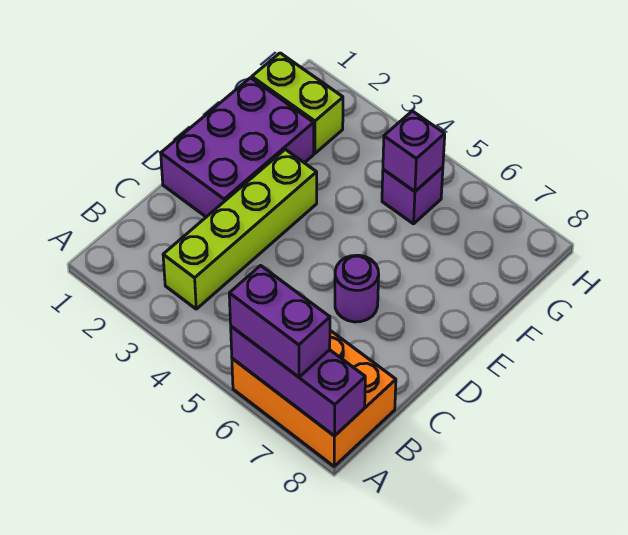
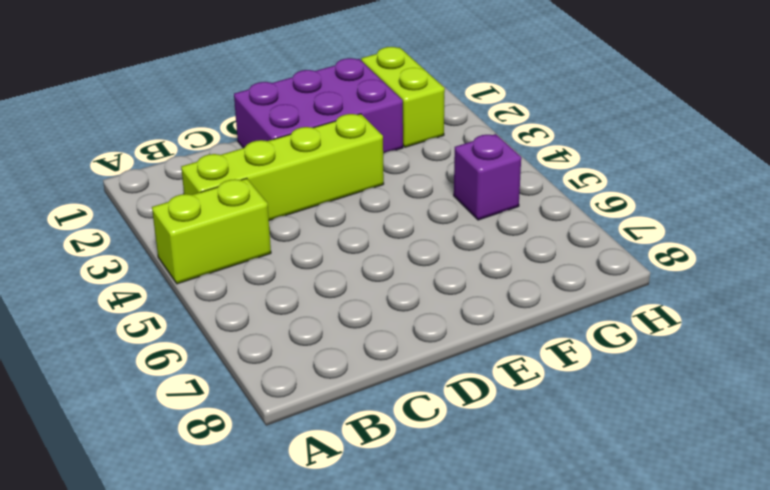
lime brick A4:B4 level 1 -> none
none -> orange brick A6:B8 level 1
none -> purple round brick D6 level 1

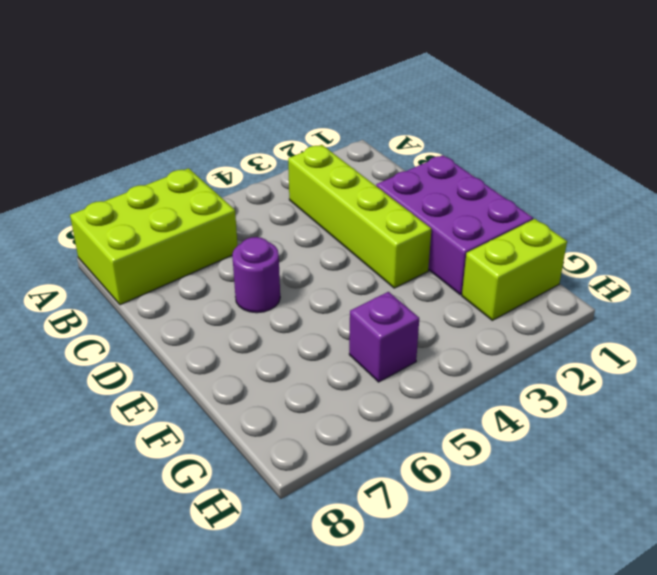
lime brick A6:B8 level 1 -> orange brick A6:B8 level 1
none -> purple brick A6:A8 level 2
none -> purple brick G5 level 2

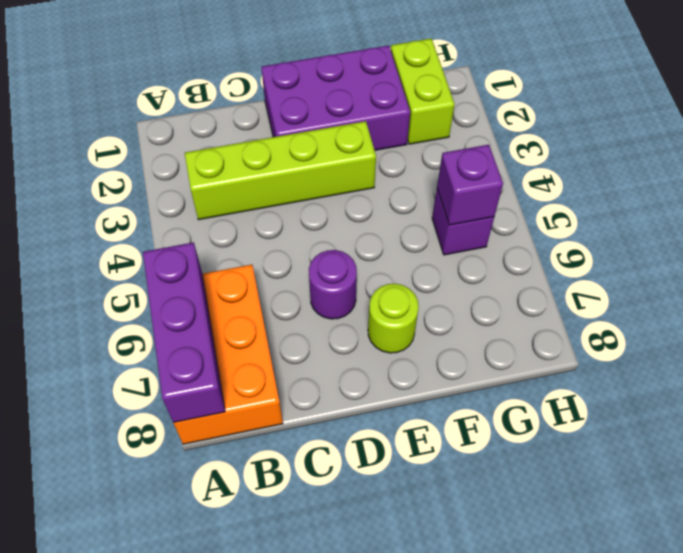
lime round brick E7 level 1 -> none
none -> purple brick A6:A7 level 3

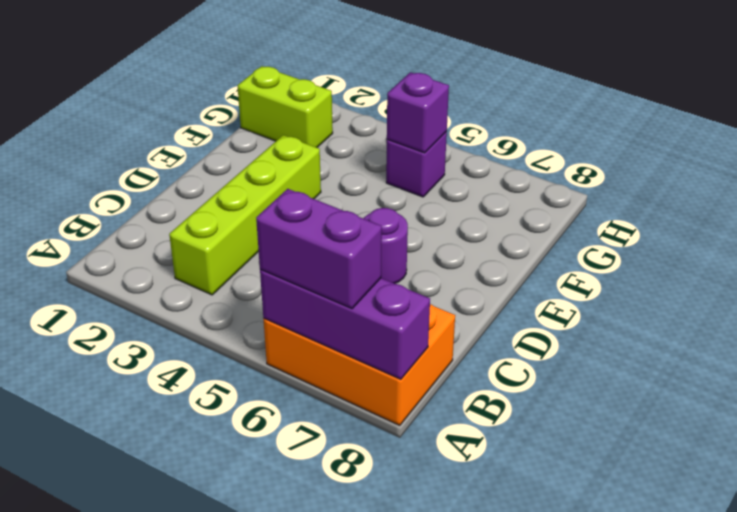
none -> purple brick D1:F2 level 1

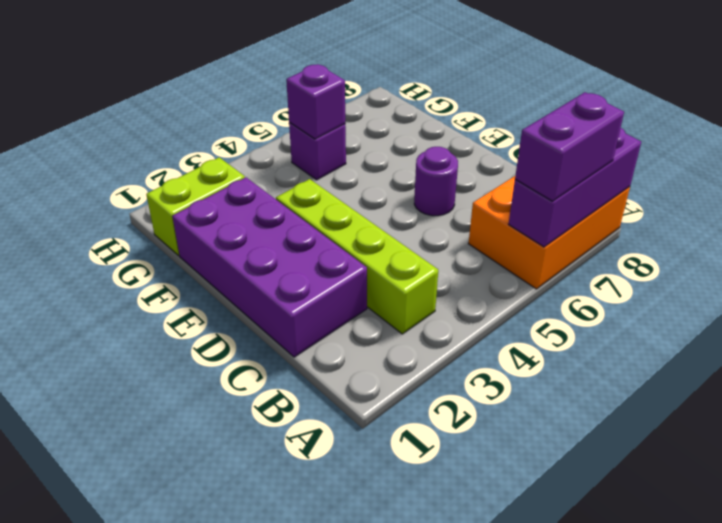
purple brick C1:F2 level 1 -> purple brick D1:F2 level 1

